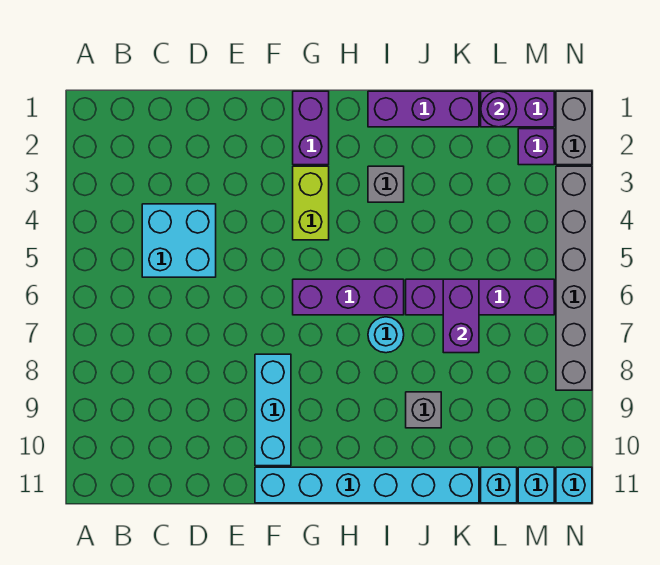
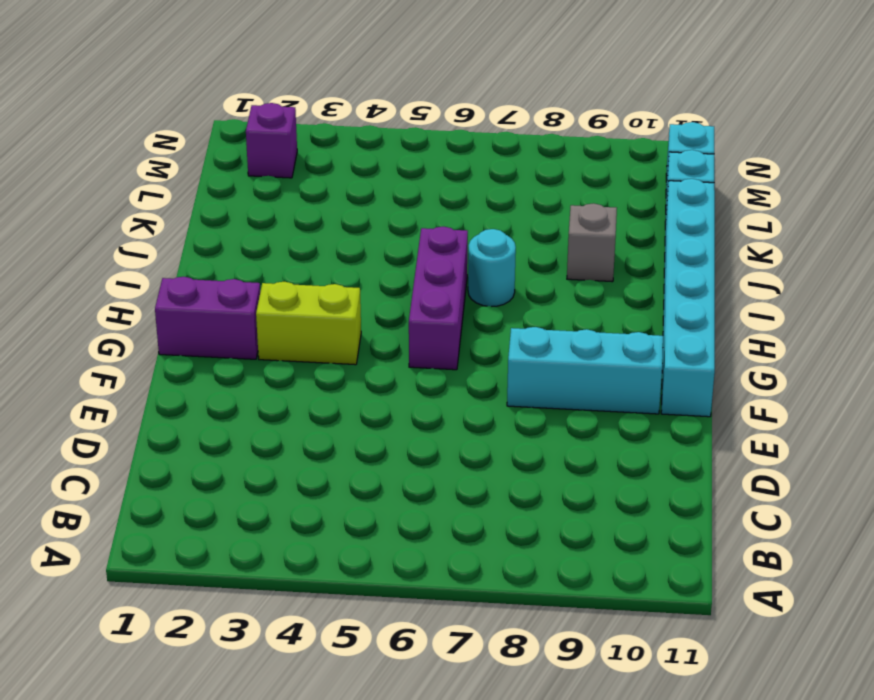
none -> cyan brick C4:D5 level 1
none -> purple brick I1:K1 level 1
none -> grey brick I3 level 1

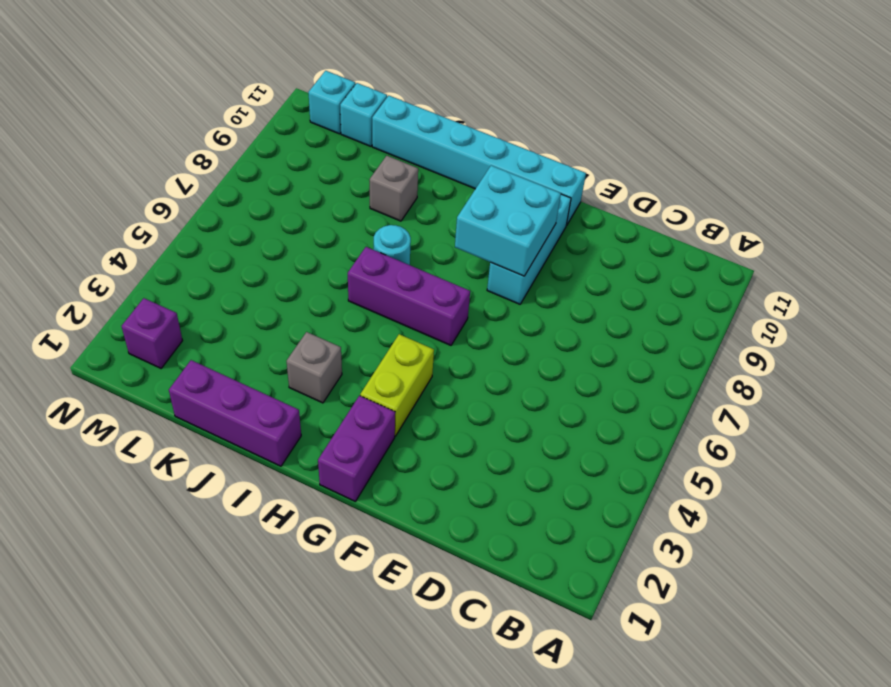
cyan brick F8:G9 level 2 -> cyan brick C4:D5 level 1
none -> purple brick J6:M6 level 1
none -> purple brick L1:M1 level 1
none -> grey brick N1:N2 level 1

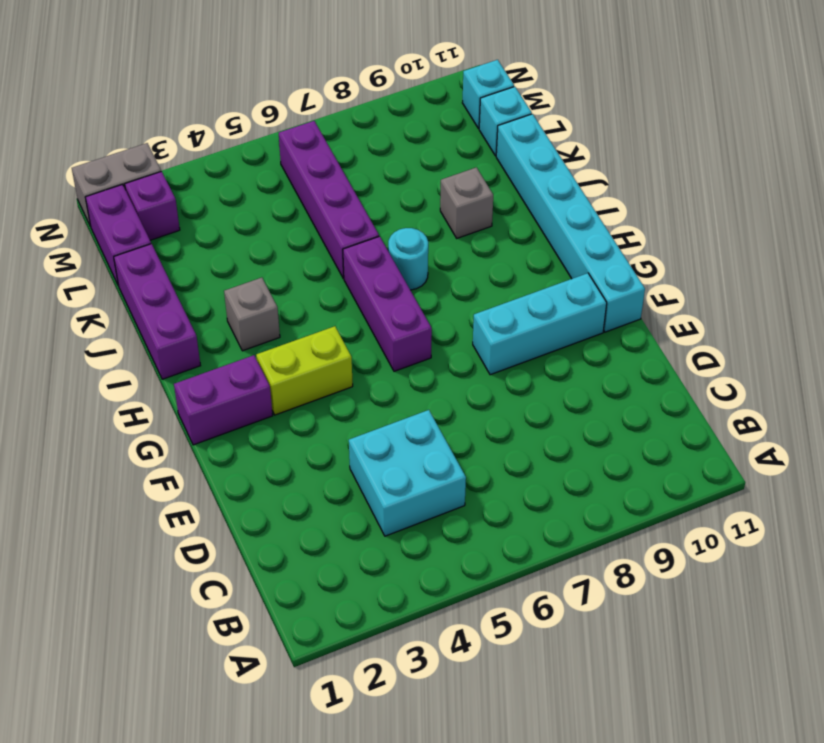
none -> grey brick N3:N8 level 1
none -> cyan brick N11 level 1
none -> purple brick K6:K7 level 2

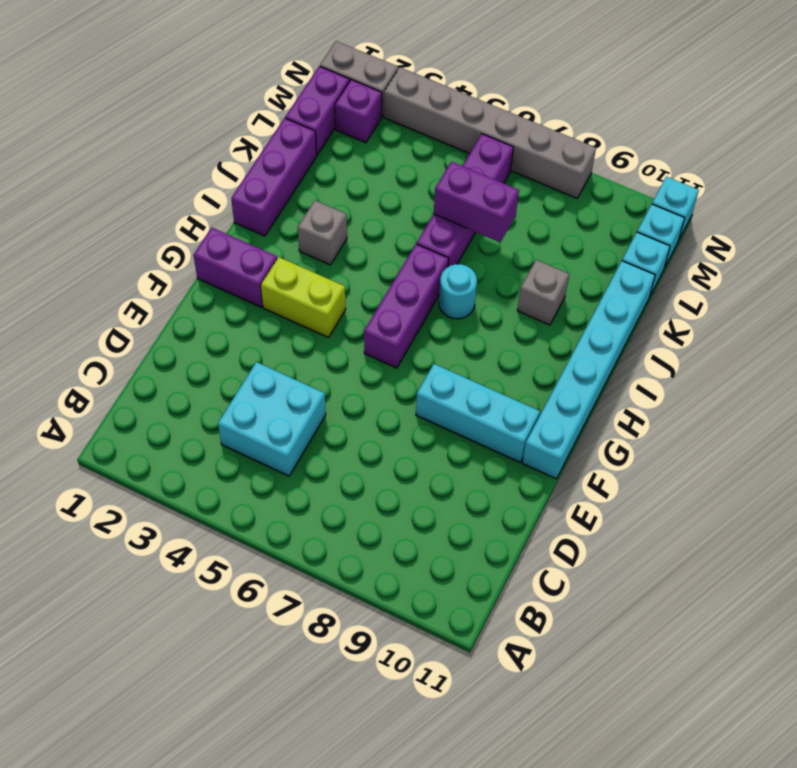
none -> purple round brick L1 level 2

